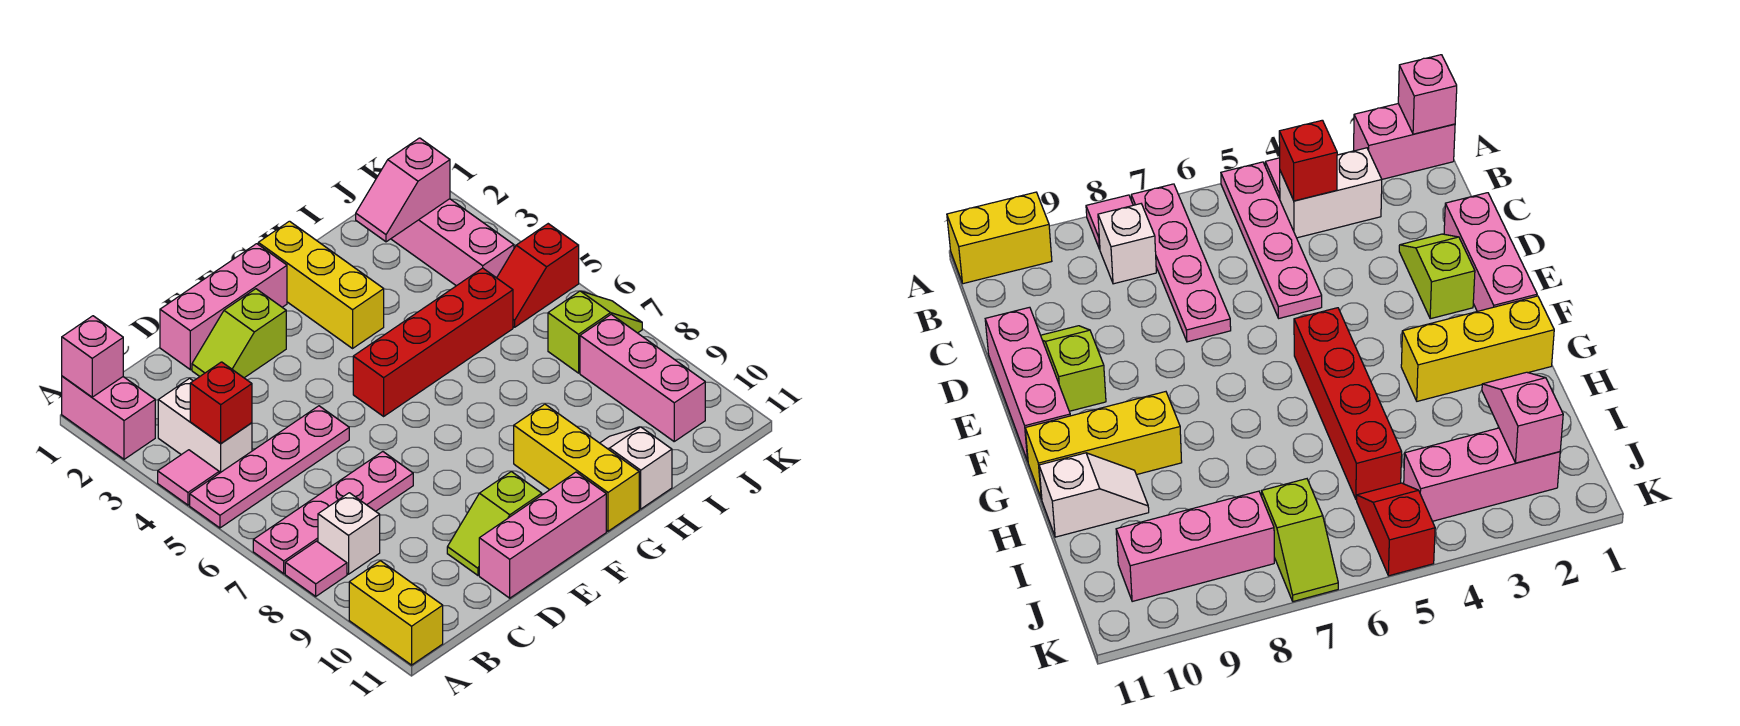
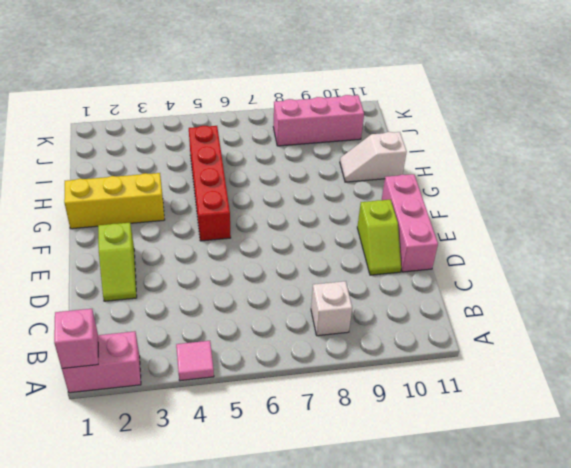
none -> pink plate A5:D5 level 1
none -> pink plate A7:D7 level 1
none -> pink tile A8 level 1

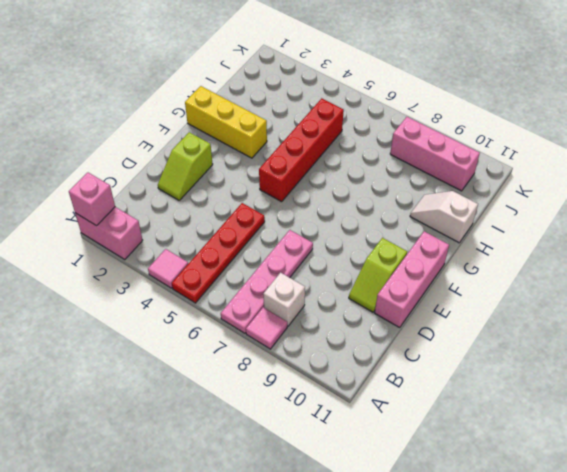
red plate A5:D5 level 1 -> pink plate A5:D5 level 1
none -> yellow brick A10:A11 level 1
none -> white brick B3:B4 level 1
none -> pink brick D1:F1 level 1

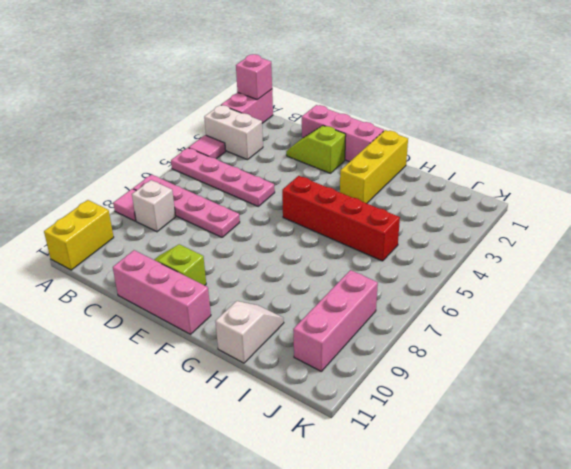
white brick A3:B3 level 1 -> white brick B3:B4 level 1
none -> yellow brick G9:G11 level 1
none -> pink brick J2:J4 level 1
none -> red slope J5:K5 level 1 top K

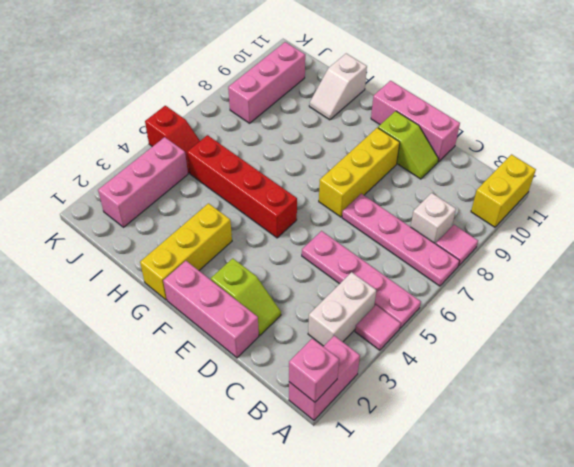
yellow brick E7:E9 level 1 -> yellow brick G9:G11 level 1
none -> lime slope J7:K7 level 1 top J
none -> red brick B4 level 2
none -> pink slope I2:J2 level 2 top J

